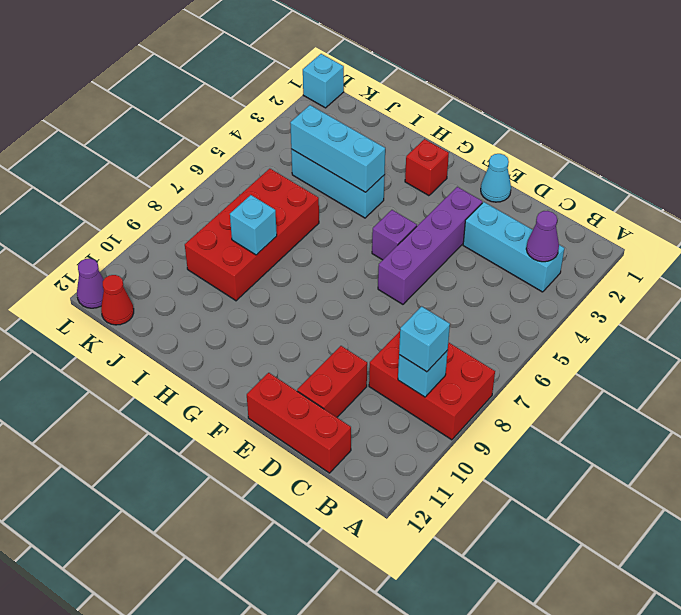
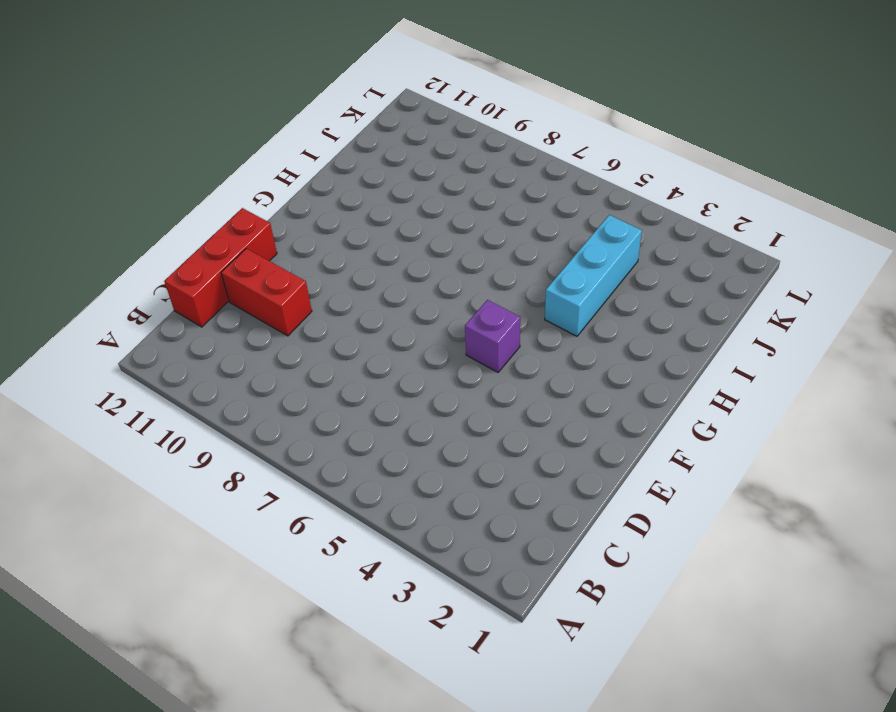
none -> red brick A8:C9 level 1
none -> cyan brick B3:D3 level 1
none -> cyan cone E1 level 1

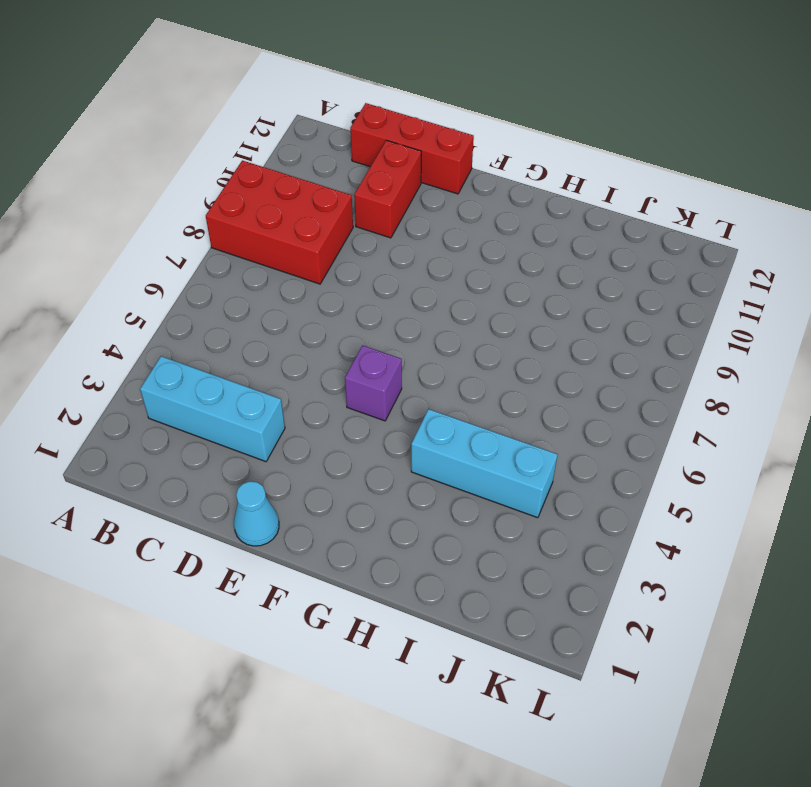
none -> purple brick E3:E6 level 1
none -> red brick G2 level 1
none -> red brick I6:J9 level 1

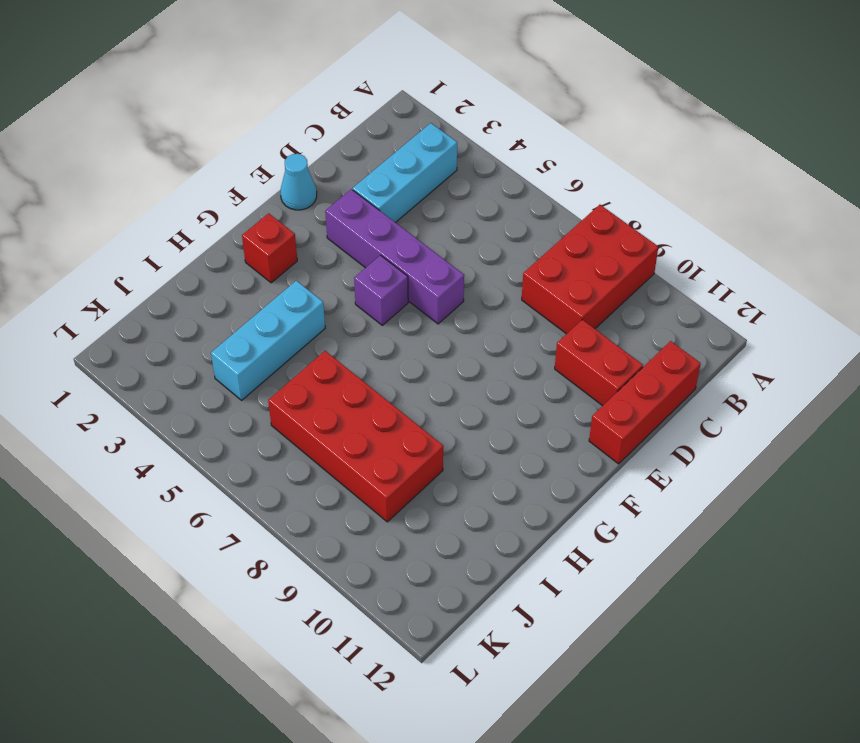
none -> red cone K12 level 1
none -> cyan brick L1 level 1
none -> purple cone L12 level 1

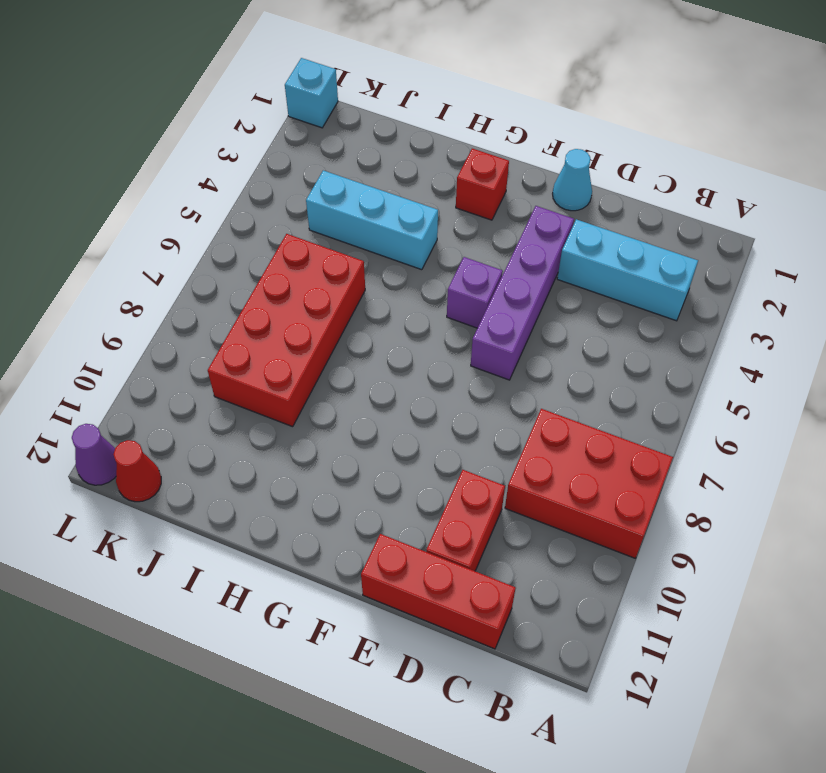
none -> purple cone B3 level 2
none -> cyan brick B9 level 2
none -> cyan brick H4:J4 level 2

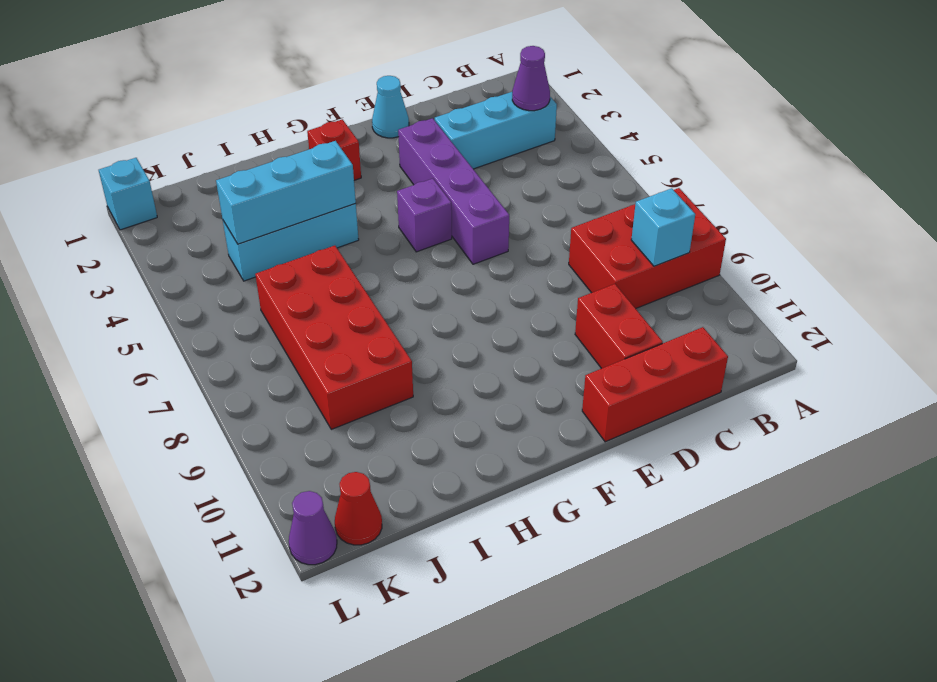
none -> cyan brick I8 level 2
none -> cyan brick B9 level 3

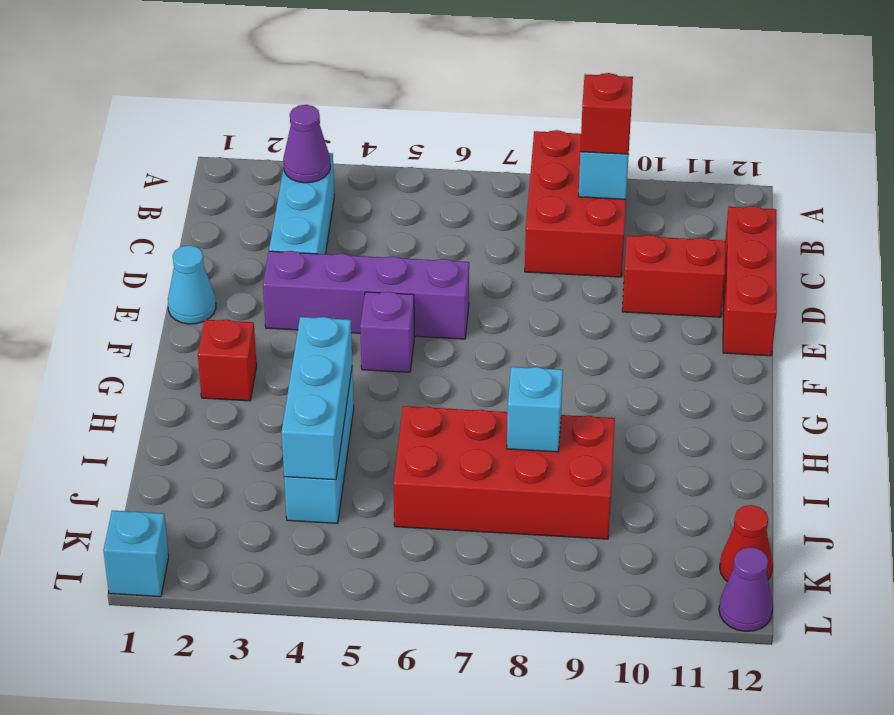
red brick B9 level 3 -> cyan brick B9 level 3

